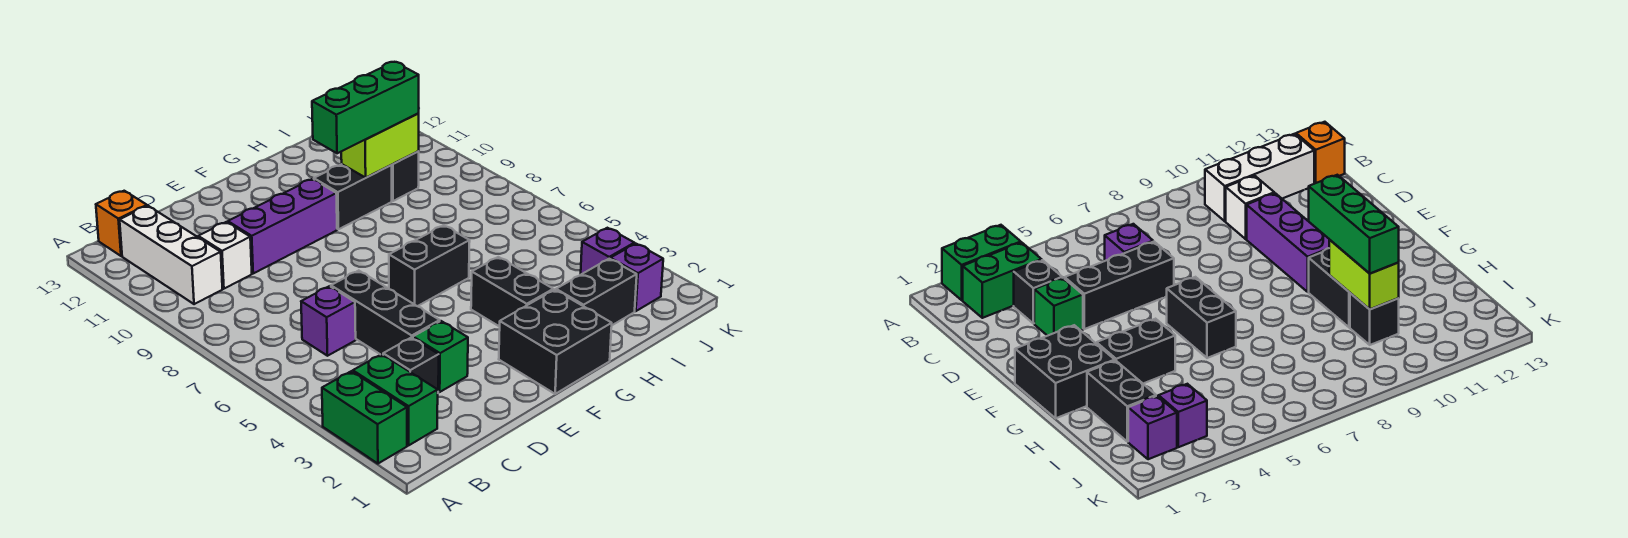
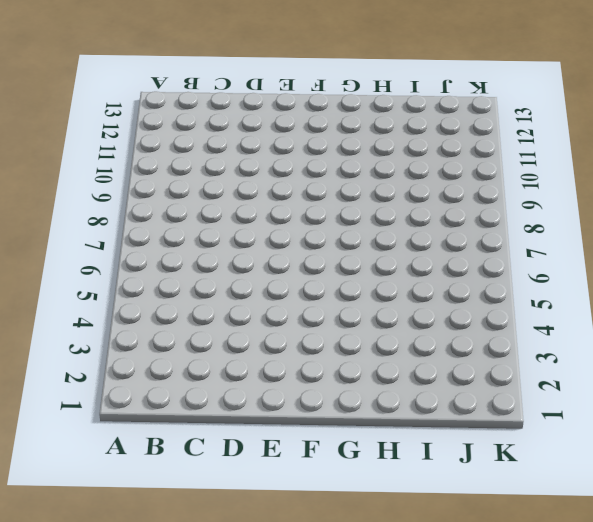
none -> green brick A2:A3 level 1
none -> green brick B2:B3 level 1
none -> white brick B10:B12 level 1

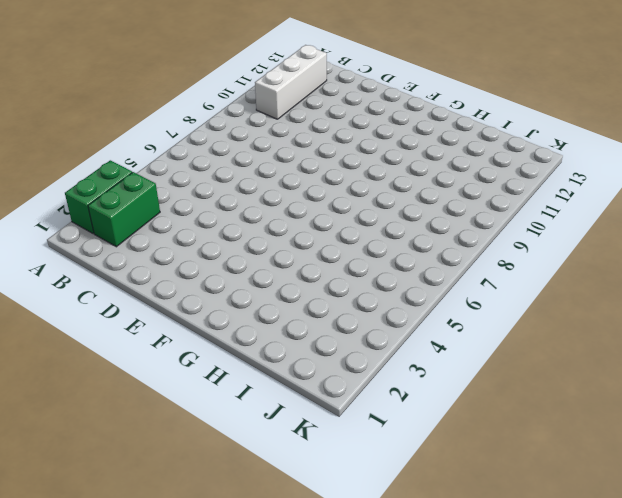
none -> orange brick B13 level 1
none -> black brick C3 level 1
none -> purple brick C6 level 1

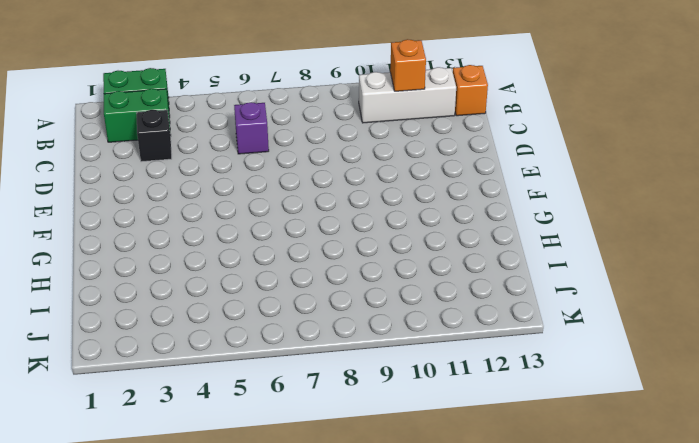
orange brick B11 level 2 -> none
none -> white brick C10 level 1
none -> green brick D3 level 1
none -> black brick D4:D6 level 1

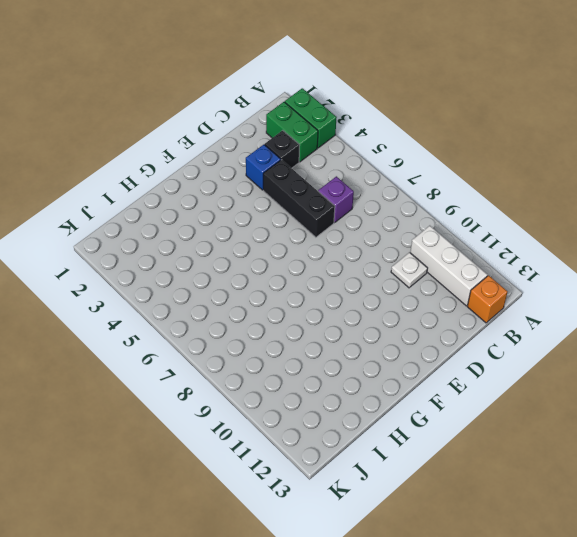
white plate C10 level 1 -> white brick C10 level 1
blue brick D3 level 1 -> green brick D3 level 1
none -> purple brick D10:F10 level 1
none -> black brick F1:G2 level 1
none -> black brick F6:G6 level 1

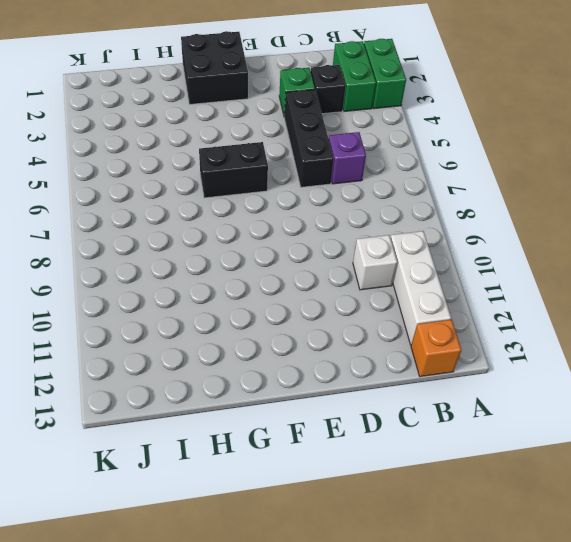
none -> purple brick D10:F10 level 1
none -> black brick G3:G4 level 1
none -> black brick G10:H10 level 1

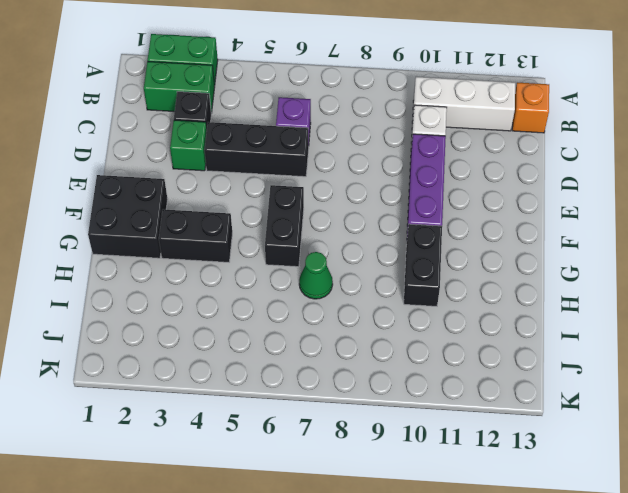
green cone H7 level 1 -> none
none -> black brick H2:I2 level 1
none -> black brick I10 level 1
none -> purple brick J2 level 1

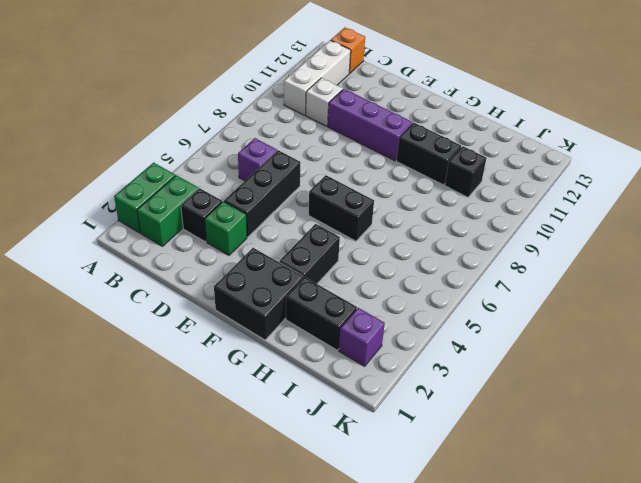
none -> purple brick J3 level 1
none -> lime brick H10:I10 level 2
none -> green brick G10:I10 level 3

